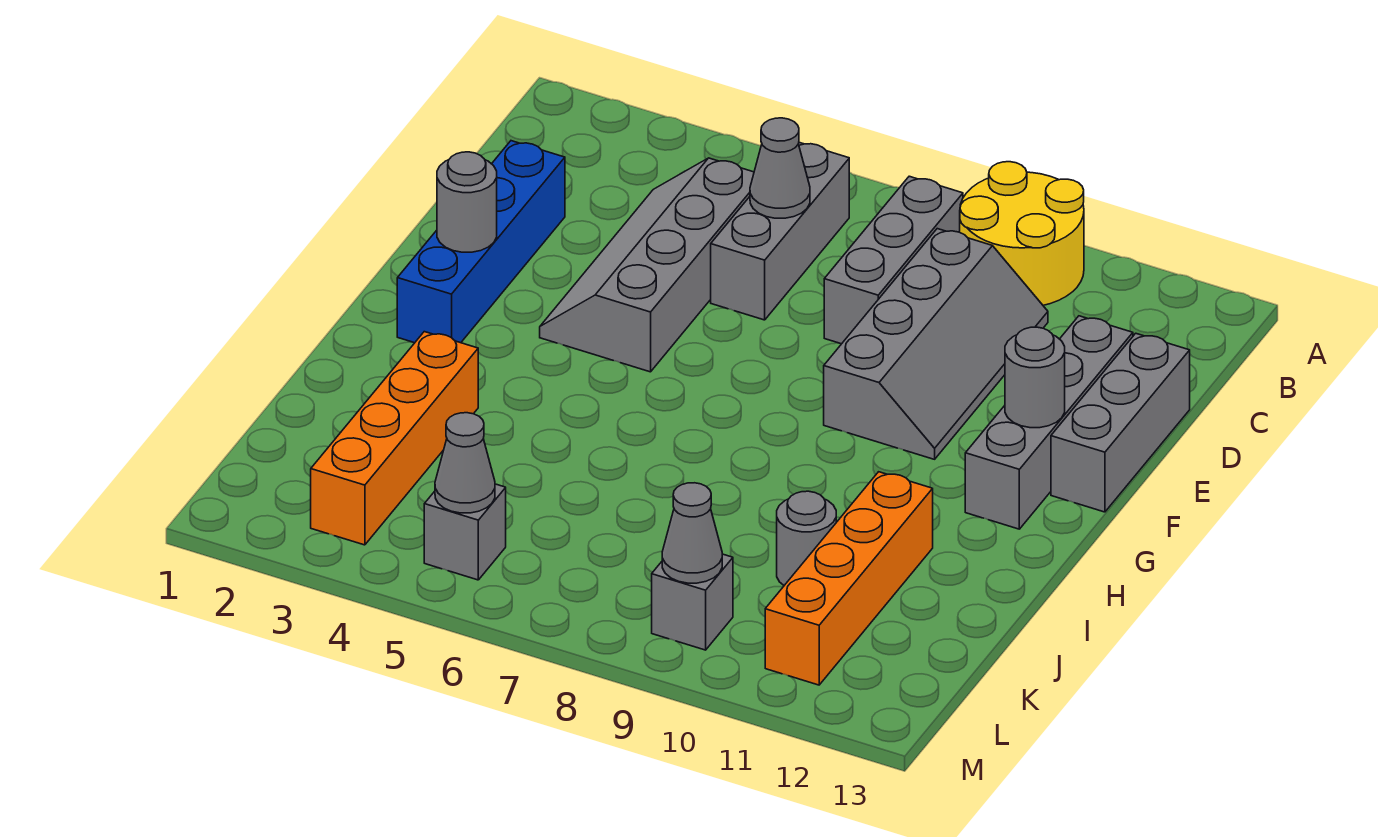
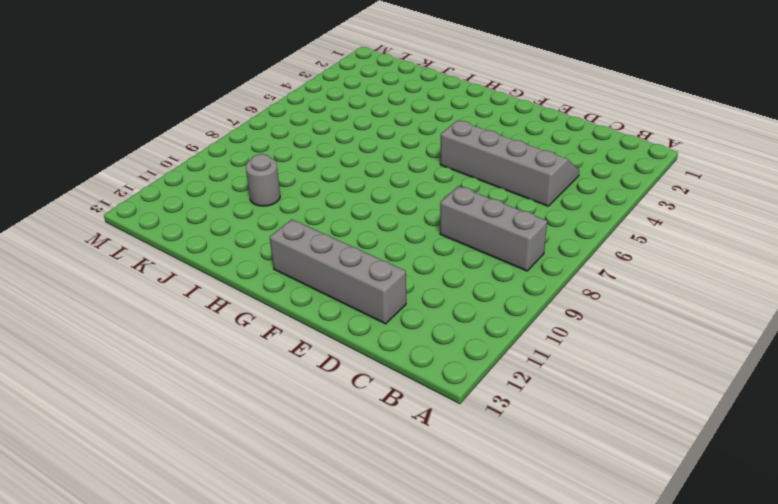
none -> yellow round brick A9:B10 level 1
none -> grey brick B6:D6 level 1
none -> grey slope C9:F10 level 1 top 9

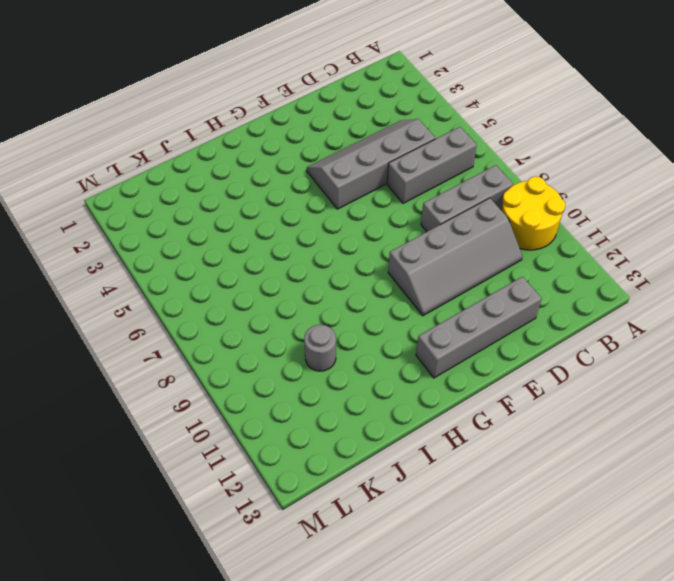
none -> blue brick D2:G2 level 1
none -> grey brick D13:F13 level 1
none -> orange brick I3:L3 level 1

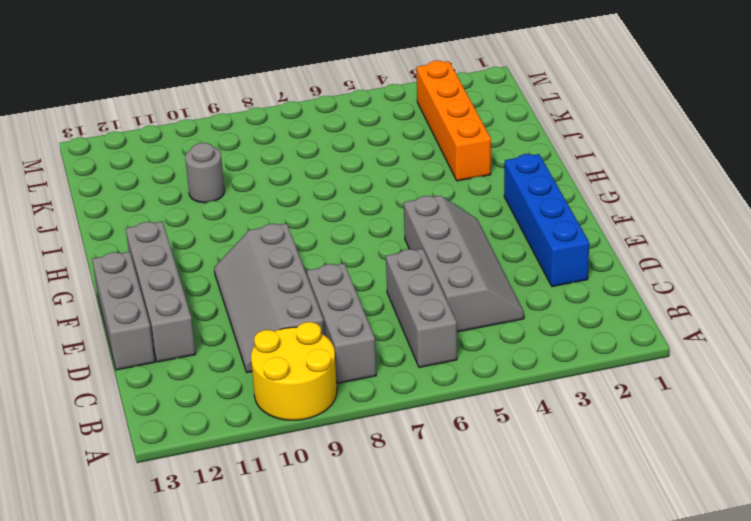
none -> orange brick I11:L11 level 1
none -> grey brick L5 level 1
none -> grey brick L9 level 1

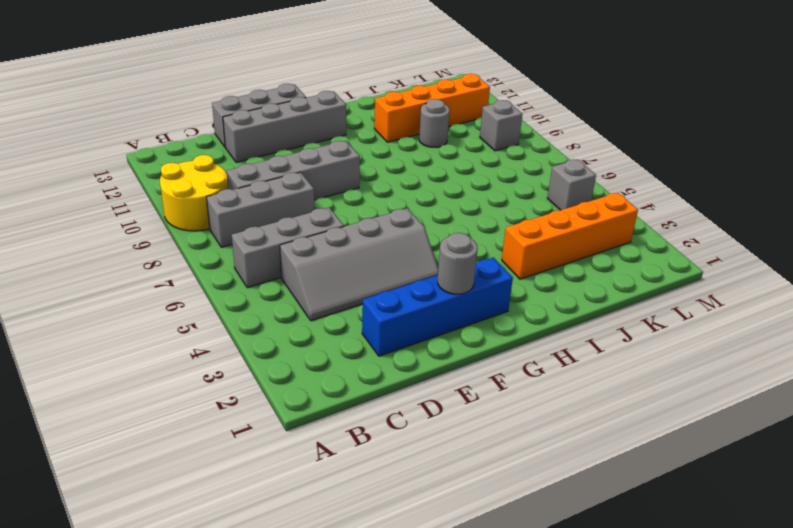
none -> grey cone C6 level 2
none -> grey round brick F12 level 2
none -> grey cone L5 level 2

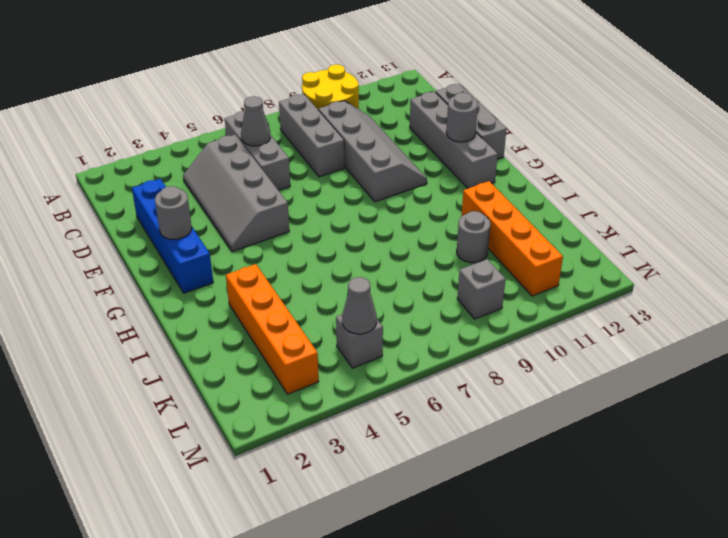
none -> grey cone L9 level 2

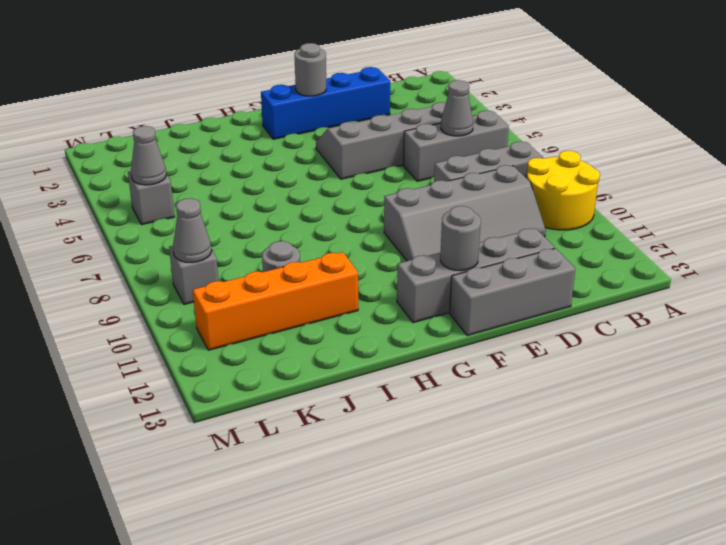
none -> orange brick I3:L3 level 1

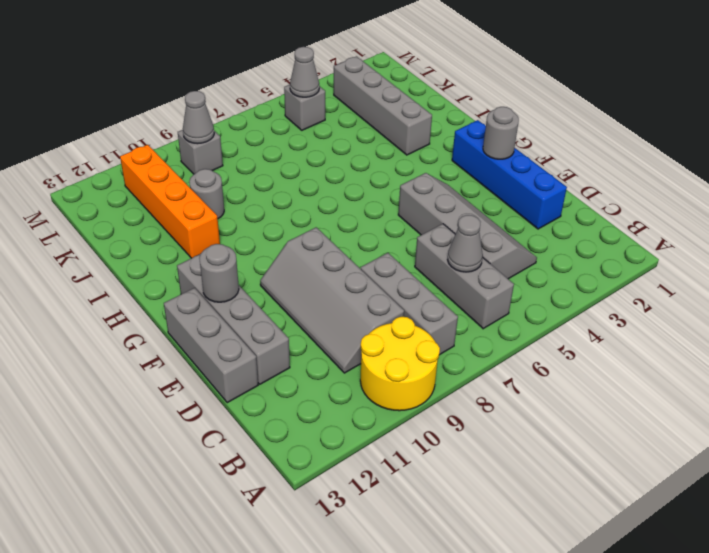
grey brick I3:L3 level 1 -> orange brick I3:L3 level 1

